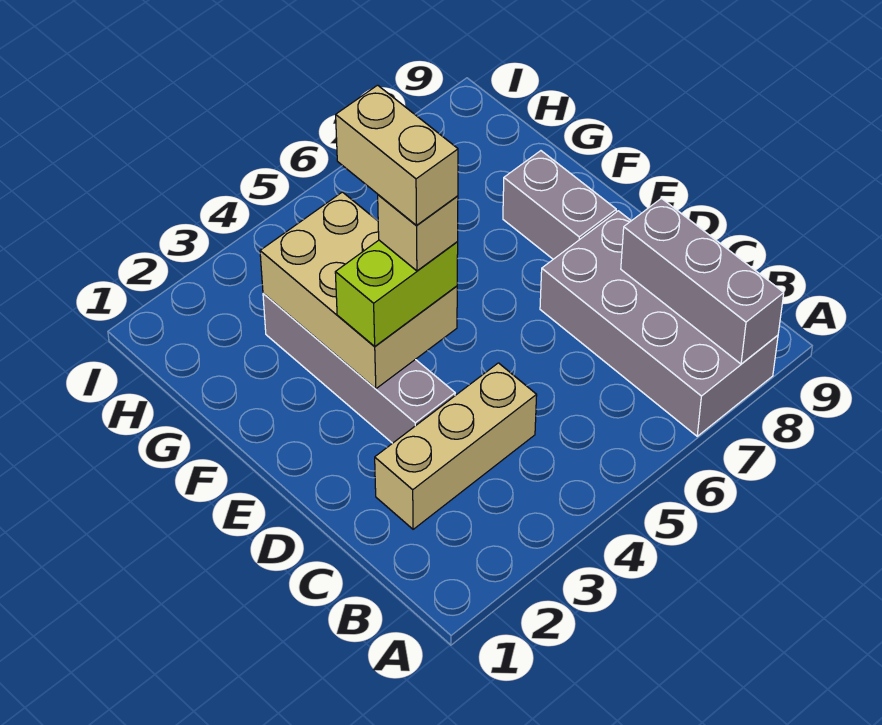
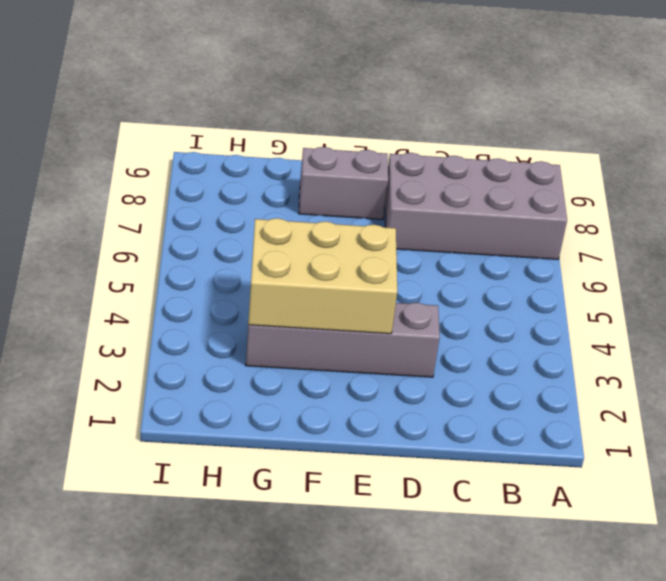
none -> tan brick C2:C4 level 1
none -> grey brick A8:C8 level 2

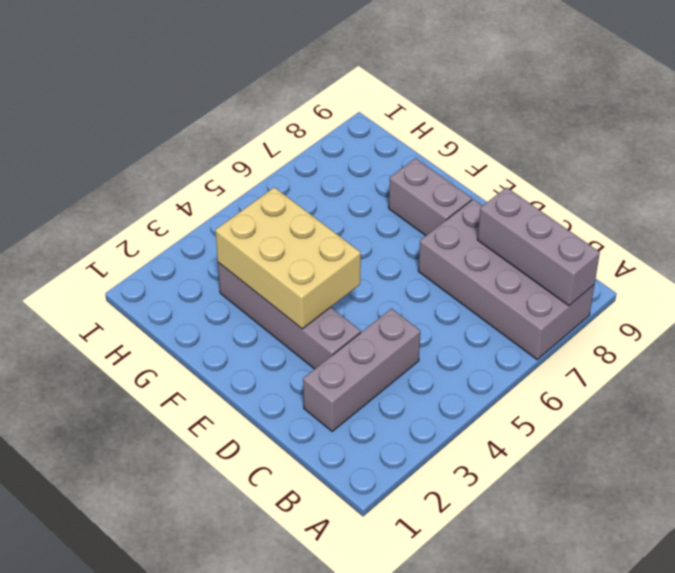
grey brick C2:C4 level 1 -> tan brick C2:C4 level 1
none -> lime brick E3:E4 level 3
none -> tan brick E4 level 4

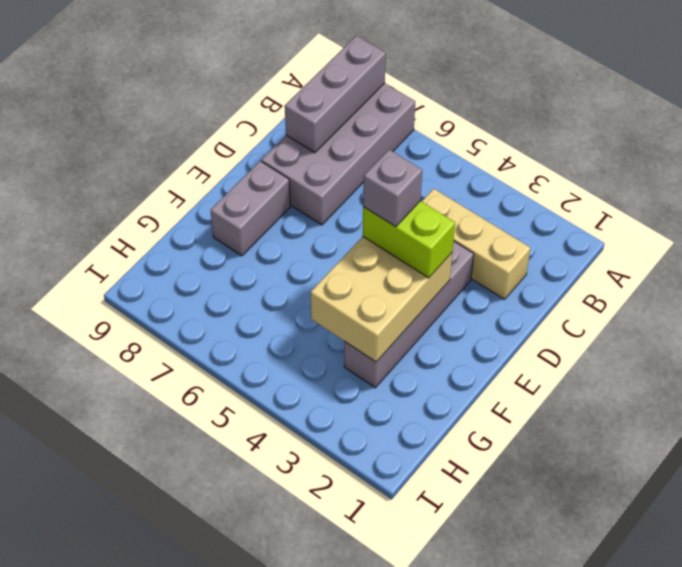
grey brick E4 level 4 -> tan brick E4 level 4
none -> tan brick E4:F4 level 5

